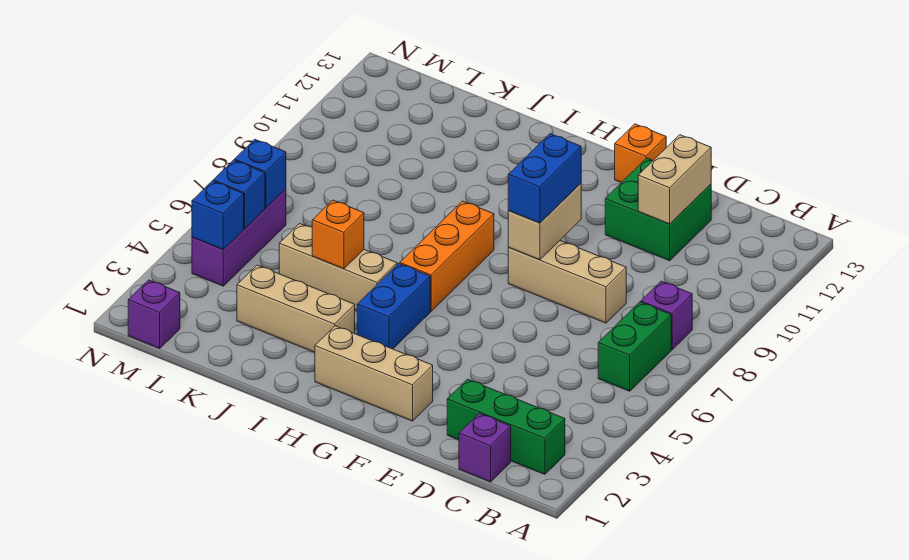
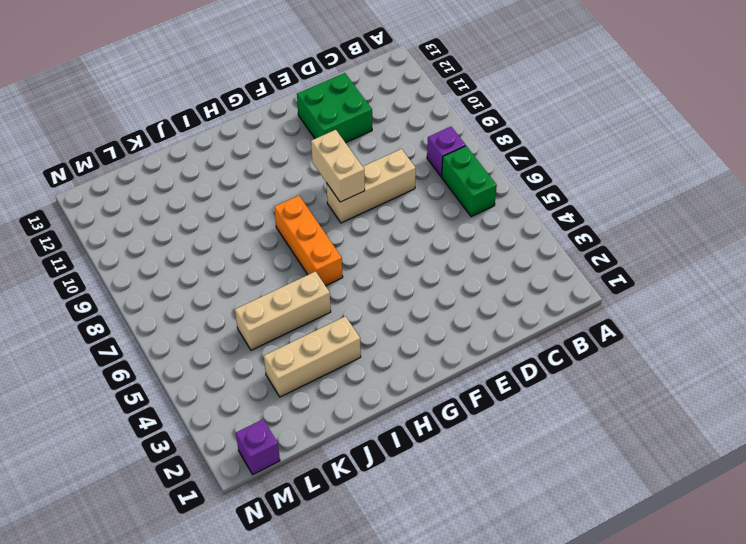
none -> green brick B2:D2 level 1
none -> purple brick C1 level 1
none -> tan brick F2:H2 level 1

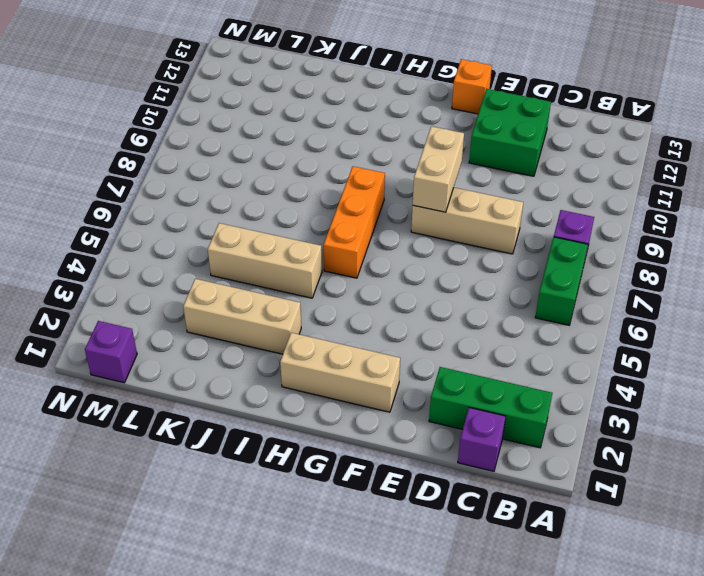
none -> blue brick H4:H5 level 1
none -> purple brick M4:M6 level 1
none -> tan brick D11:D12 level 2

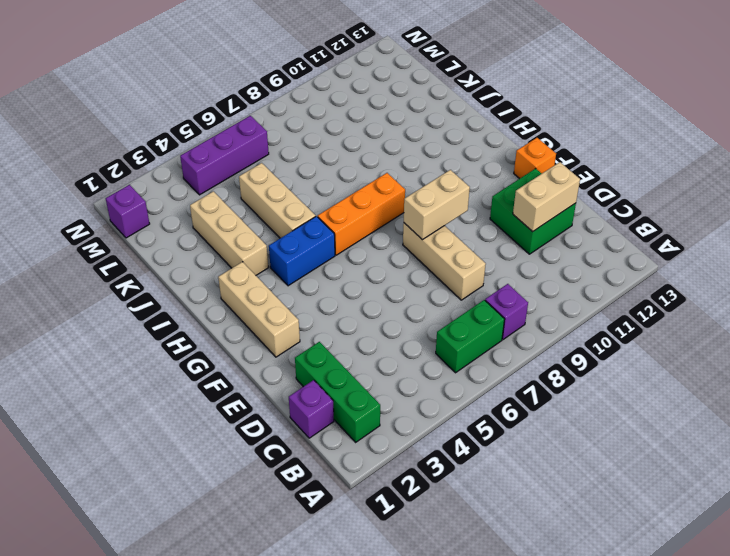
none -> orange brick J5 level 2
none -> blue brick M4 level 2
none -> blue brick M5 level 2

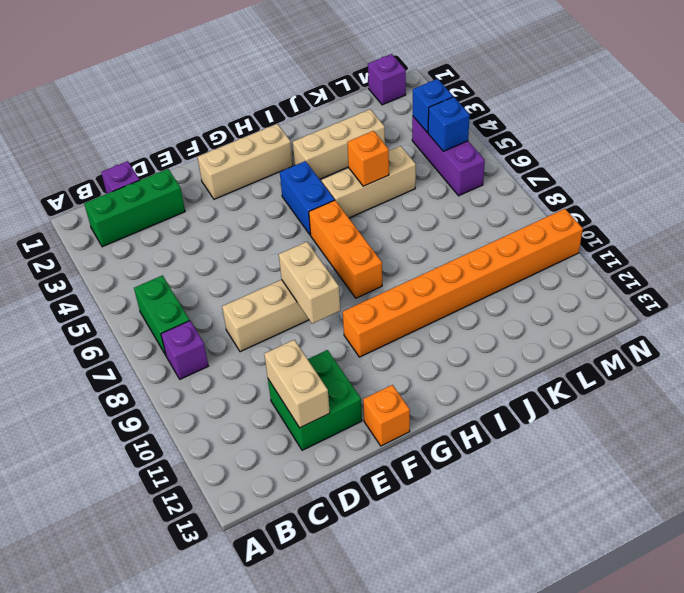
orange brick G10:N10 level 1 -> none
none -> blue brick M6 level 2
none -> blue brick F8:F9 level 3

